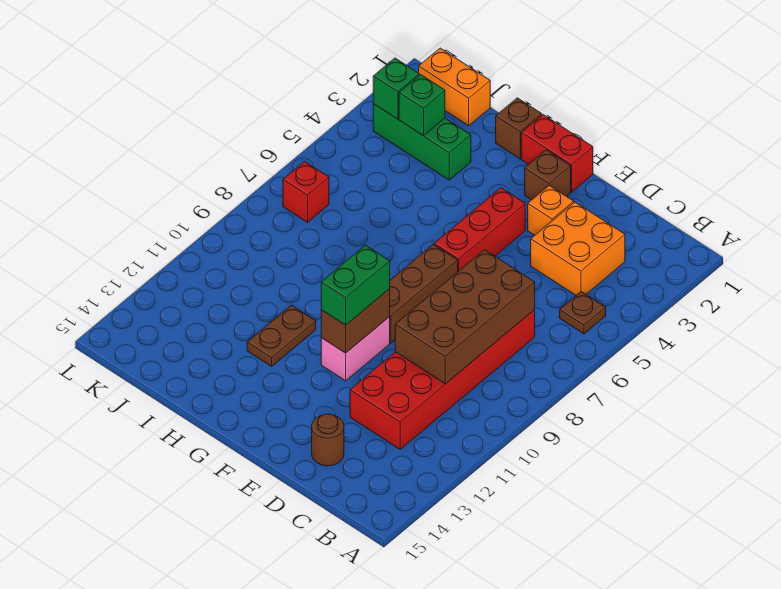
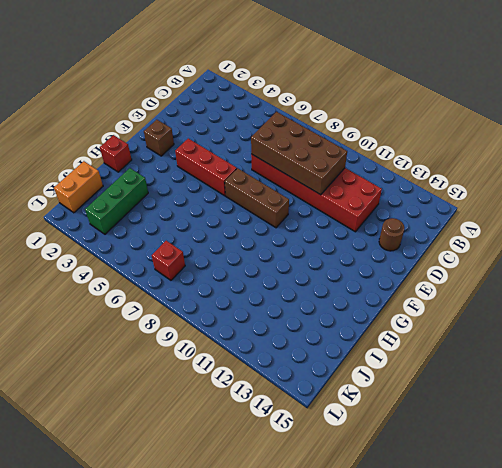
red brick H1 level 1 -> brown brick H1 level 1
none -> brown plate B5 level 1
none -> orange brick C3:D4 level 1
none -> orange brick E3 level 1

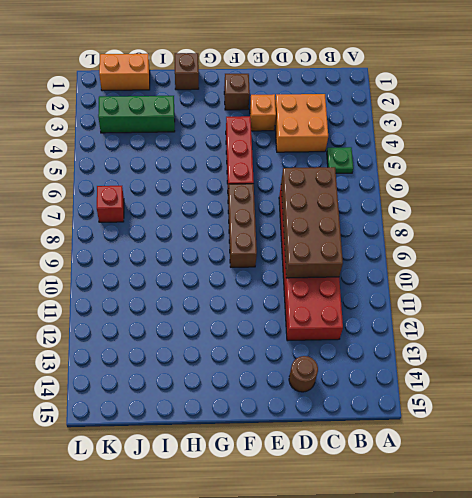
green plate B5 level 1 -> brown plate B5 level 1
none -> red brick F1:G1 level 1
none -> pink brick F10:F11 level 1
none -> brown plate H11:H12 level 1

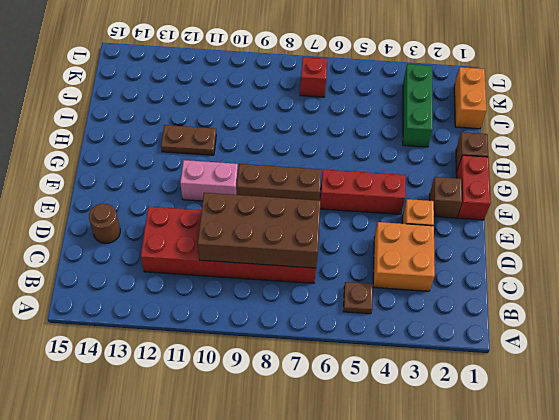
none -> brown brick F10:F11 level 2
none -> green brick J3 level 2
none -> green brick K3 level 2

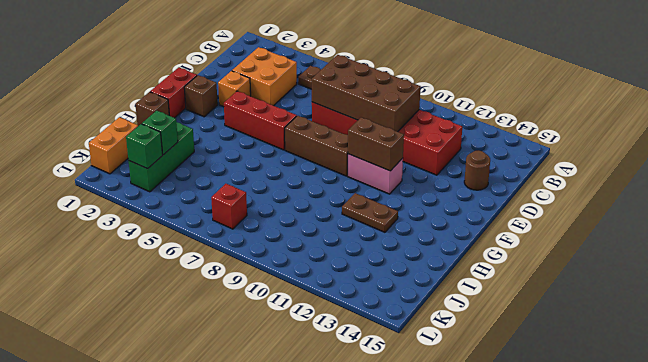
none -> green brick F10:F11 level 3

